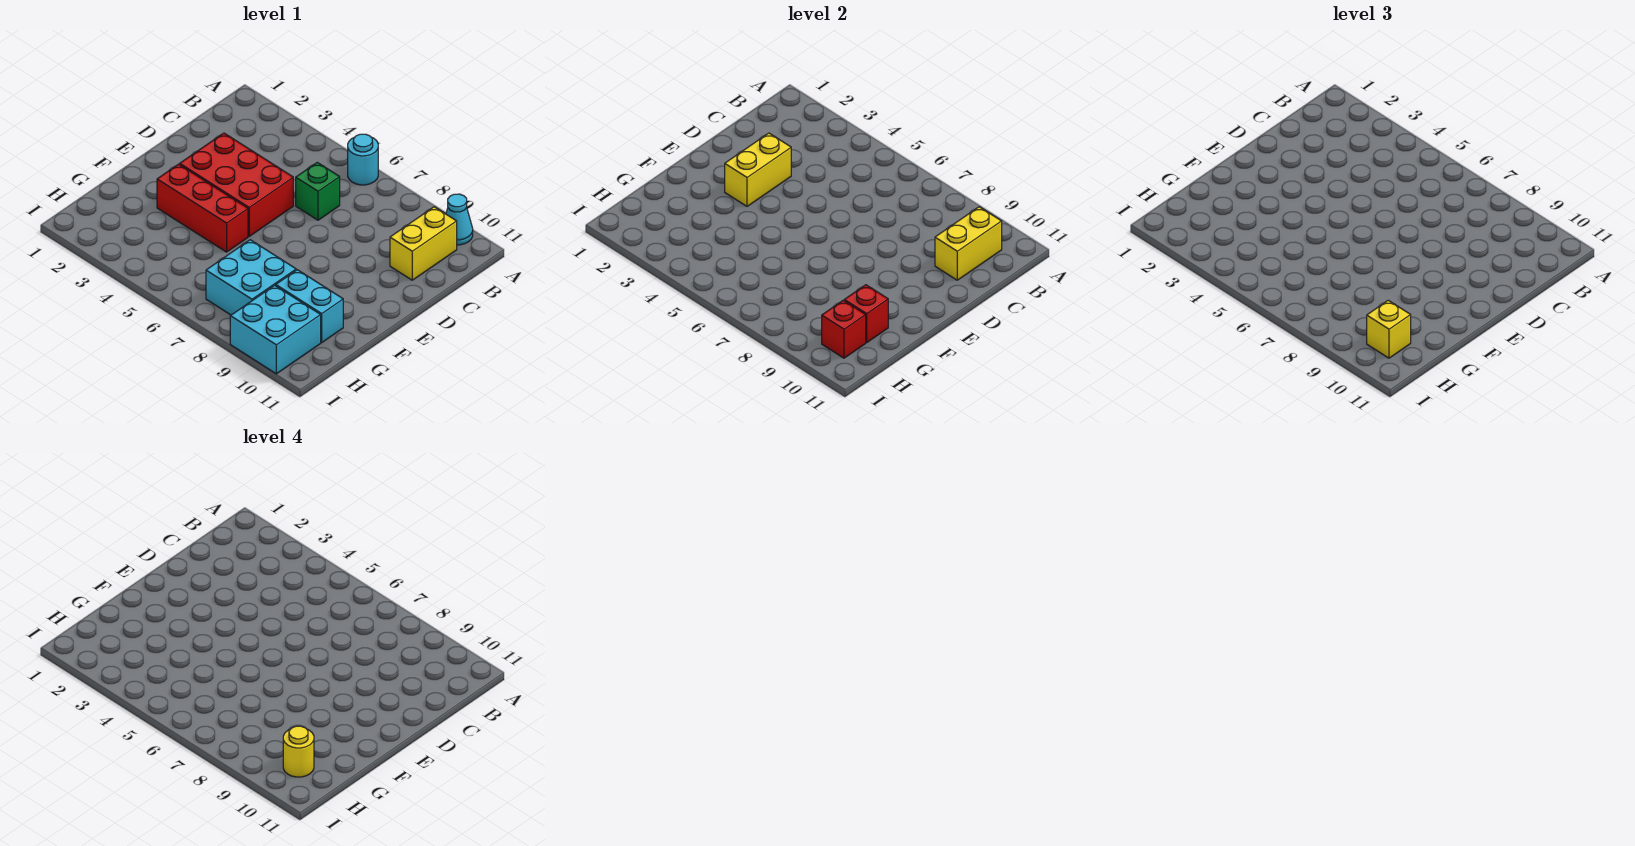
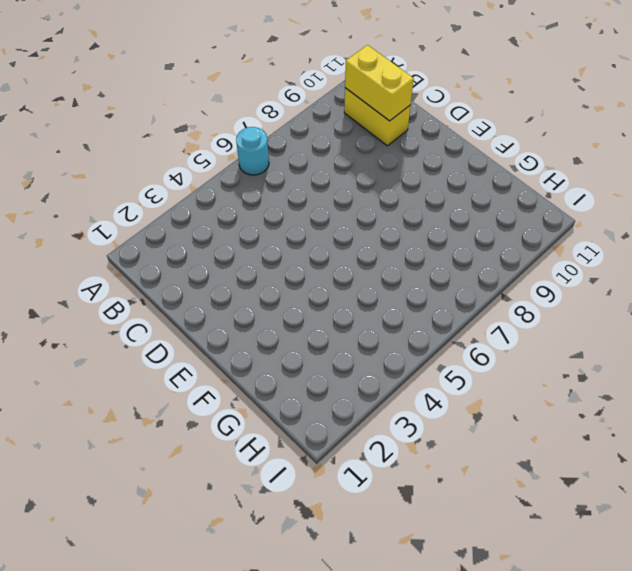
none -> cyan cone A10 level 1
none -> green brick C6 level 1
none -> red brick D3:E5 level 1

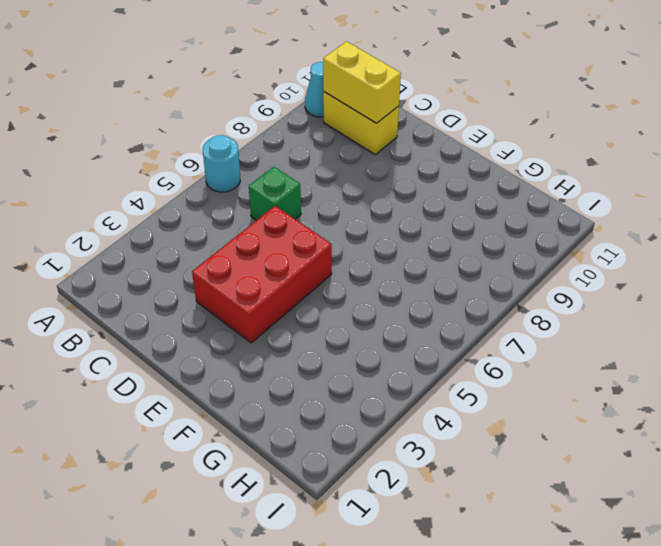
none -> red brick F3:F5 level 1
none -> cyan brick G7:H8 level 1
none -> cyan brick G9:G10 level 1

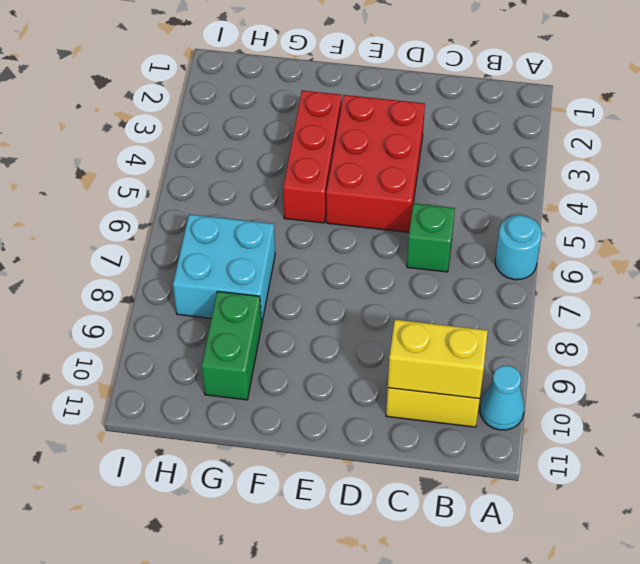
green brick G9:G10 level 1 -> cyan brick G9:G10 level 1
none -> cyan brick H9:I10 level 1
none -> yellow brick D3:E3 level 2
none -> red brick G10 level 2

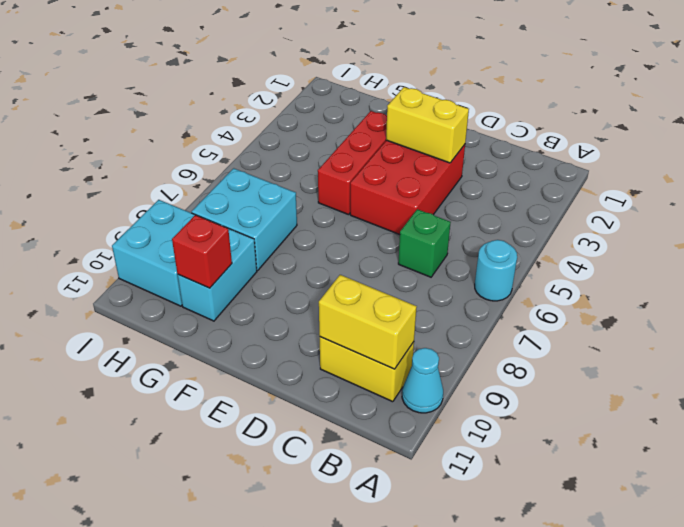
none -> red brick H10 level 2
none -> yellow brick H10 level 3
none -> yellow round brick H10 level 4

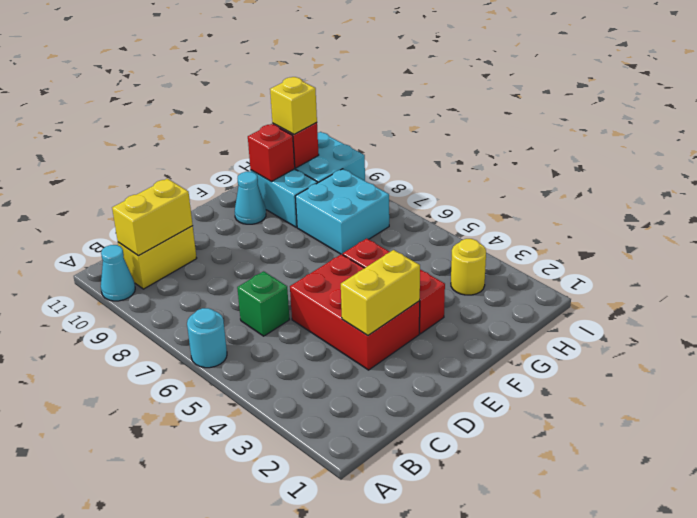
cyan cone F10 level 1 -> none
yellow round brick H3 level 1 -> yellow round brick H10 level 4

